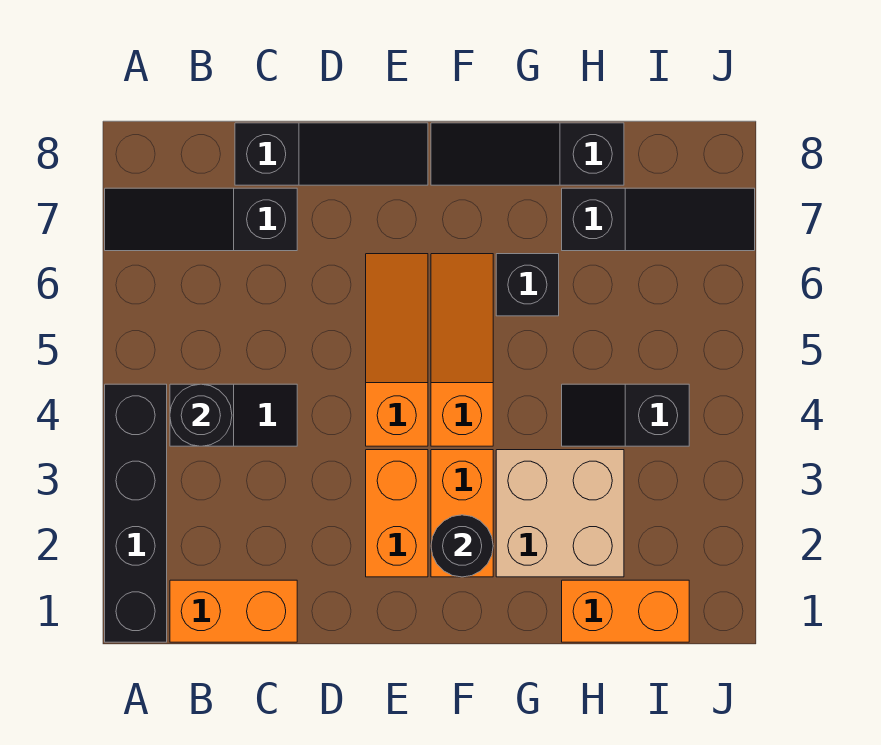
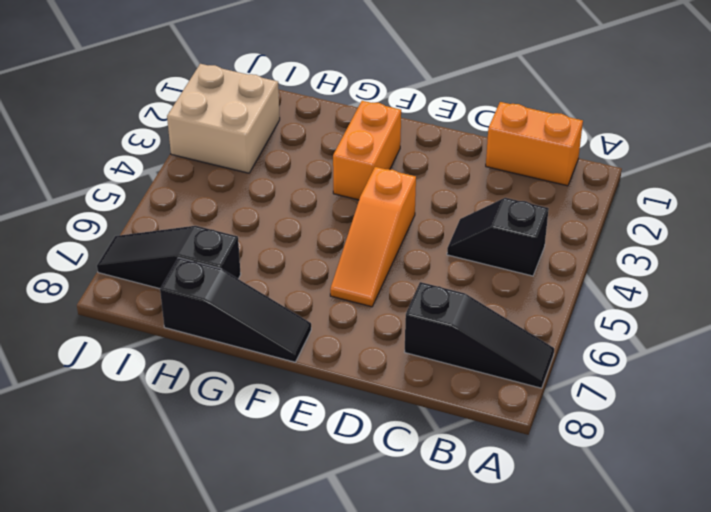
tan brick I2:J3 level 1 -> tan brick G2:H3 level 1
none -> black brick A1:A4 level 1
none -> black slope C8:E8 level 1 top C
none -> orange brick E2:E3 level 1

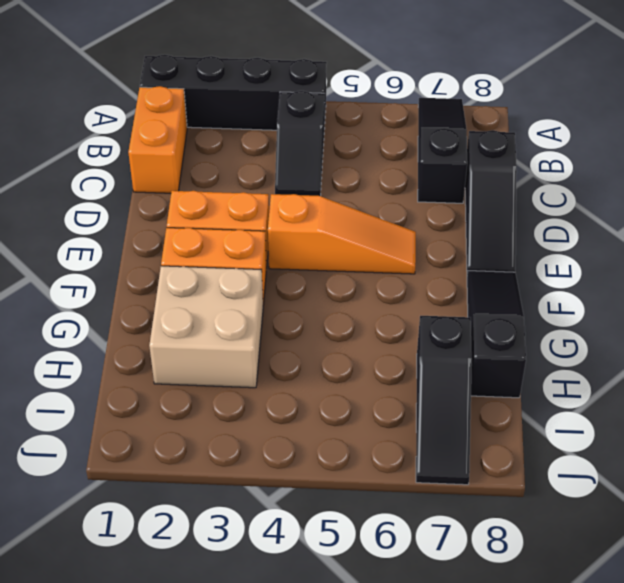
none -> orange slope F4:F6 level 1 top 4
none -> black brick G6 level 1
none -> orange brick H1:I1 level 1

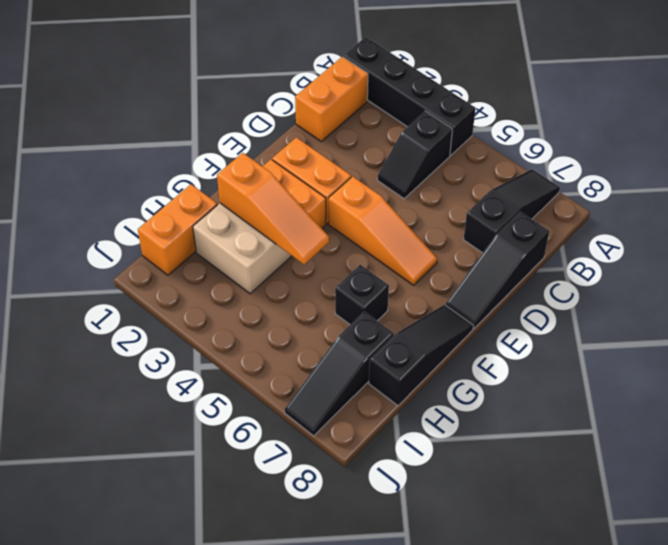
orange slope G2:G4 level 2 top 2 -> orange slope F4:F6 level 1 top 4
none -> black slope H4:I4 level 1 top I
none -> black round brick B4 level 2
none -> black round brick F2 level 2

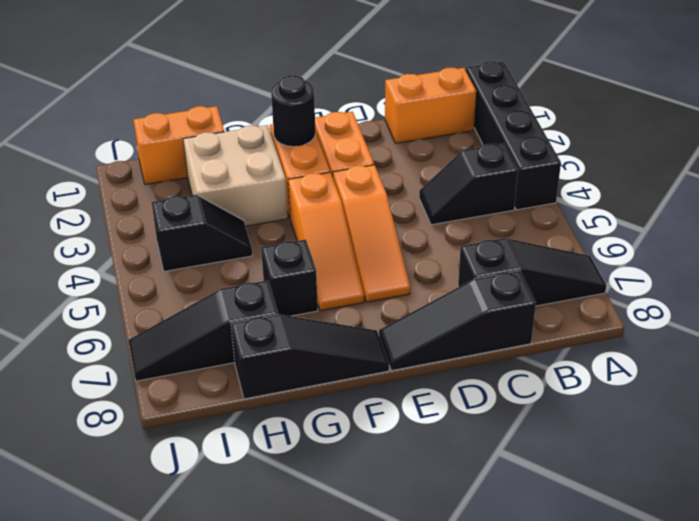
none -> black round brick B4 level 2

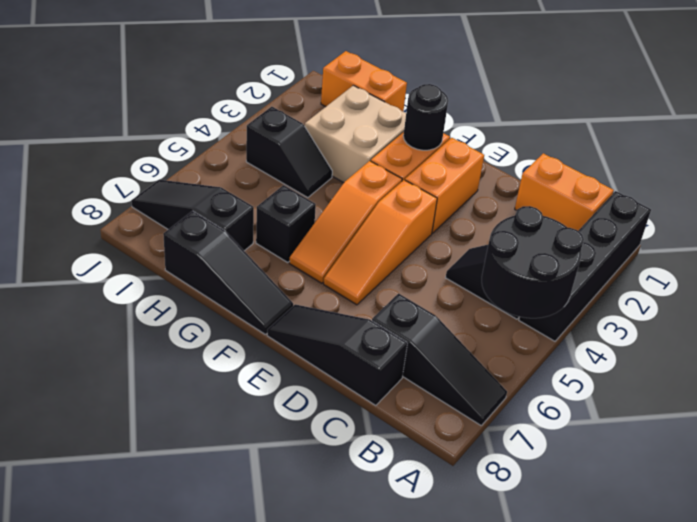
black round brick A4:B5 level 2 -> black round brick B4 level 2

